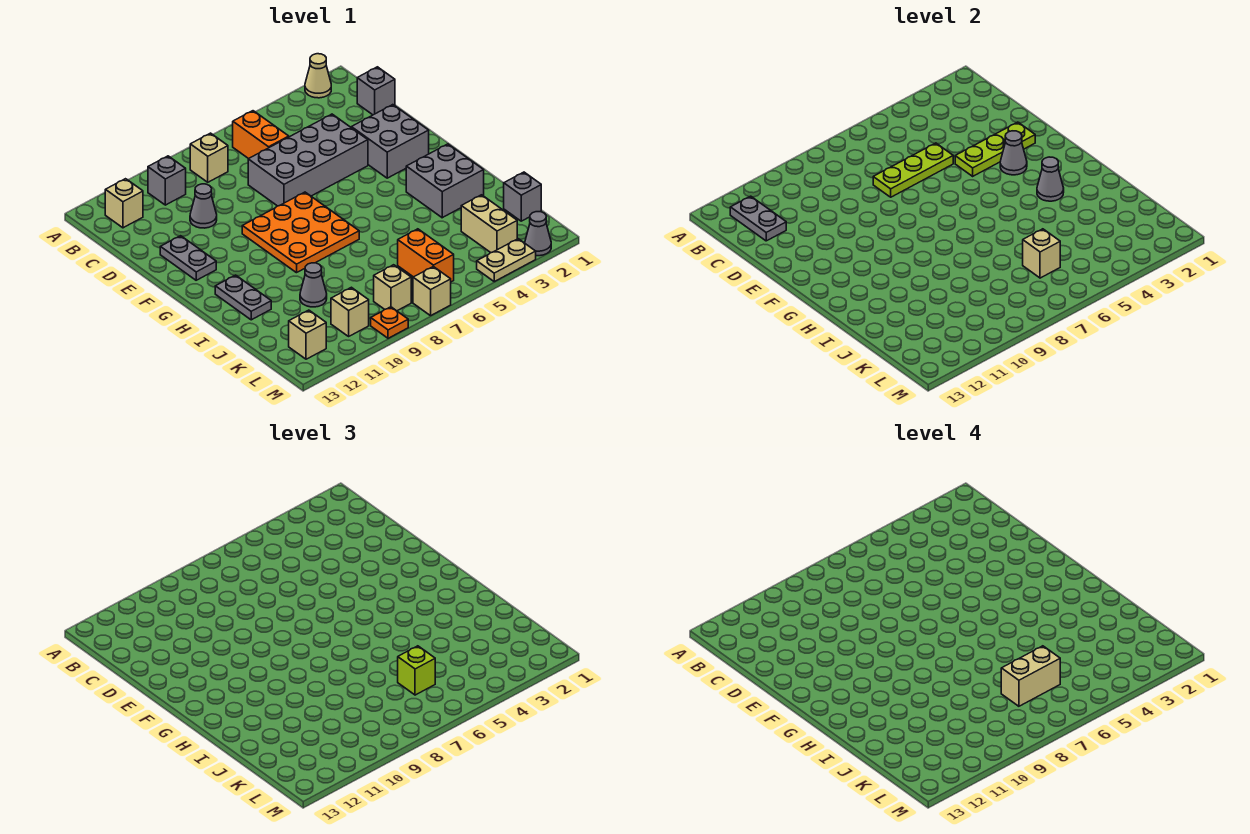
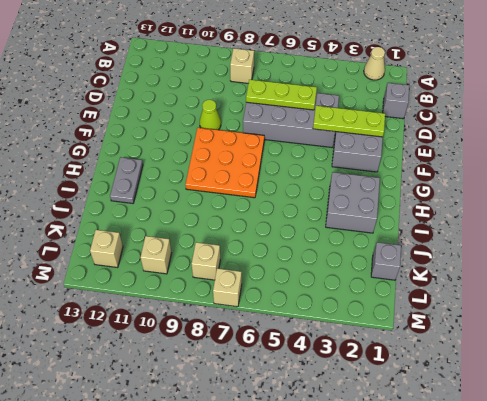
lime cone E9 level 1 -> none
none -> orange brick B6:C6 level 1
none -> grey brick B10 level 1
none -> tan brick B12 level 1
none -> grey cone D10 level 1

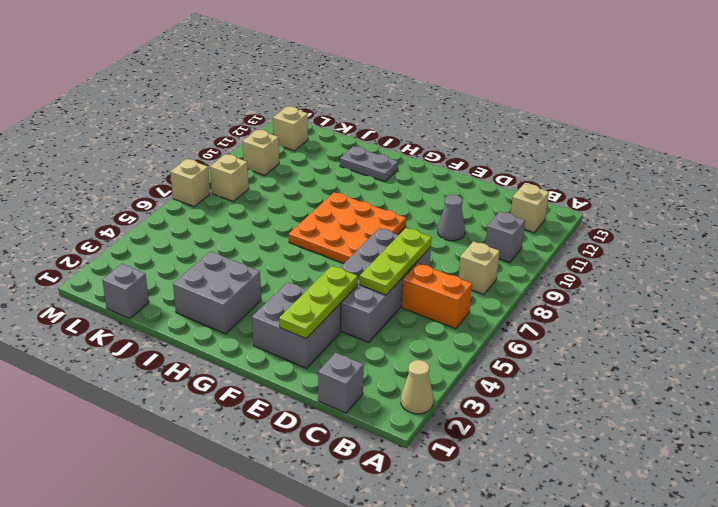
none -> grey plate E12:F12 level 1
none -> grey cone J10 level 1
none -> tan brick K3:L3 level 1
none -> orange brick K6:L6 level 1

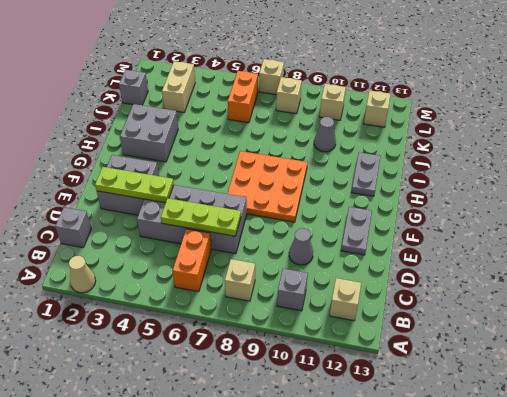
none -> grey cone M2 level 1
none -> tan plate M3:M4 level 1
none -> orange plate M9 level 1
none -> grey plate B12:C12 level 2

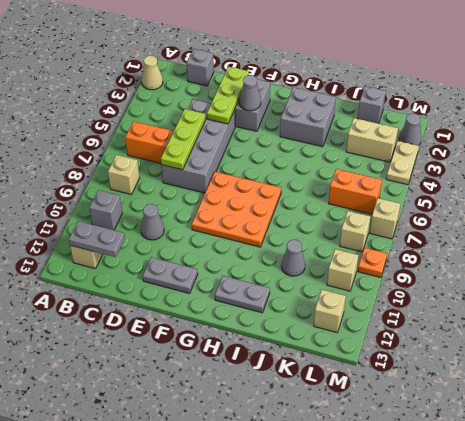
none -> grey cone H3 level 2
none -> tan brick K6 level 2
none -> lime brick K6 level 3
none -> tan brick K6:K7 level 4

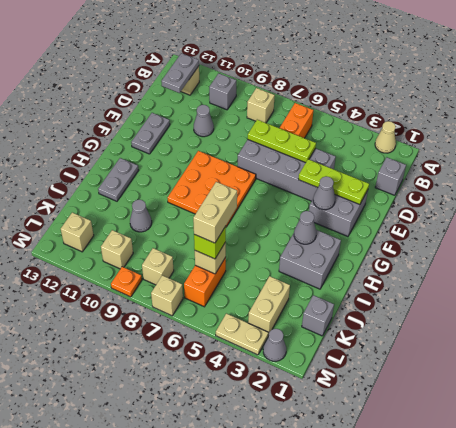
tan brick J6:K6 level 4 -> tan brick K6:K7 level 4

